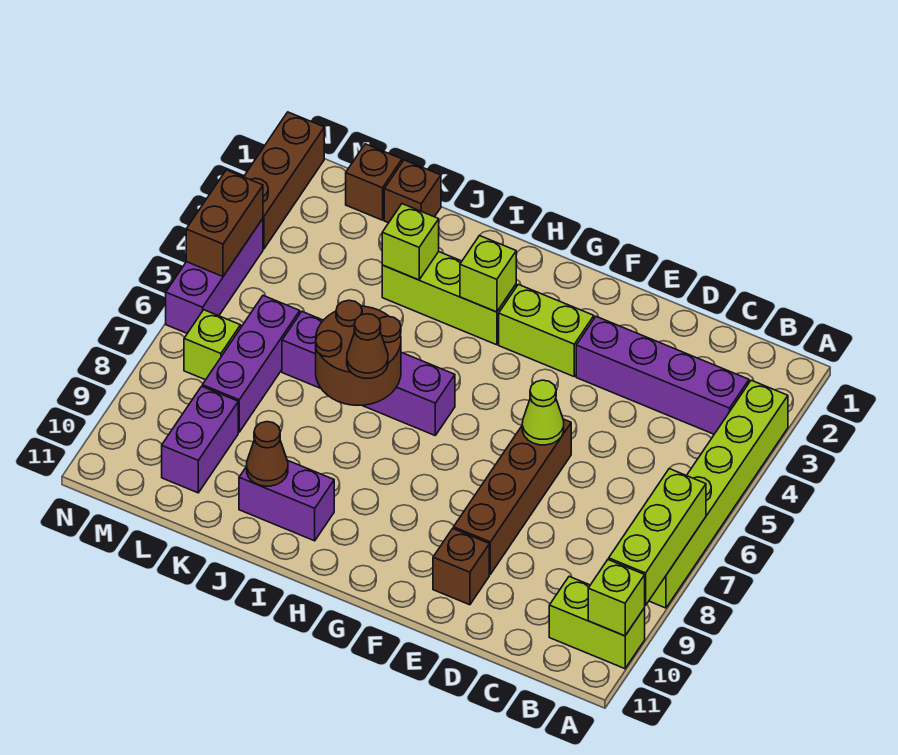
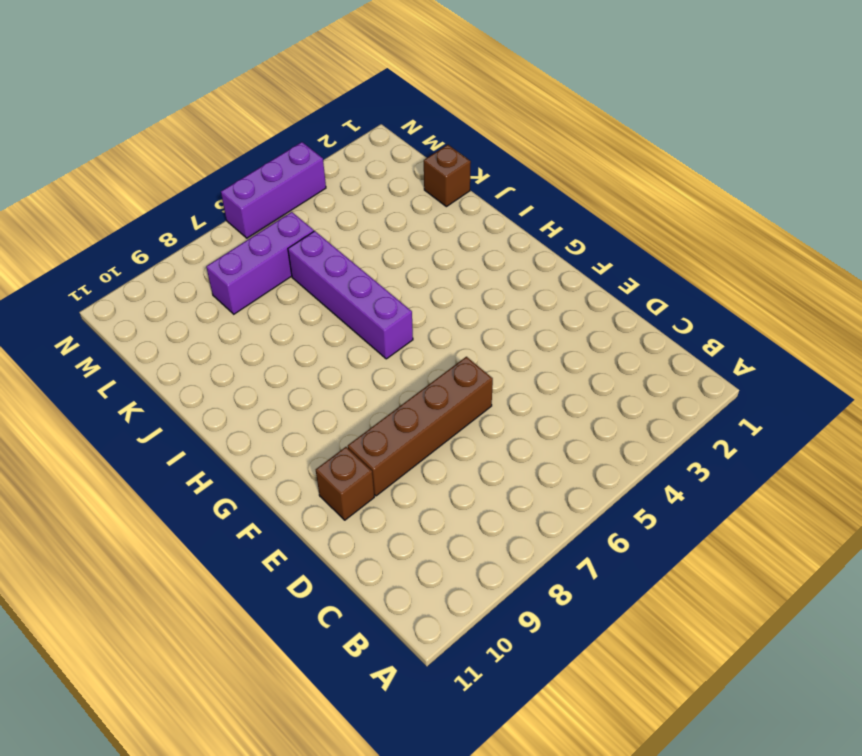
none -> lime brick A3:A8 level 1
none -> lime brick A10:B10 level 1
none -> purple brick B3:E3 level 1

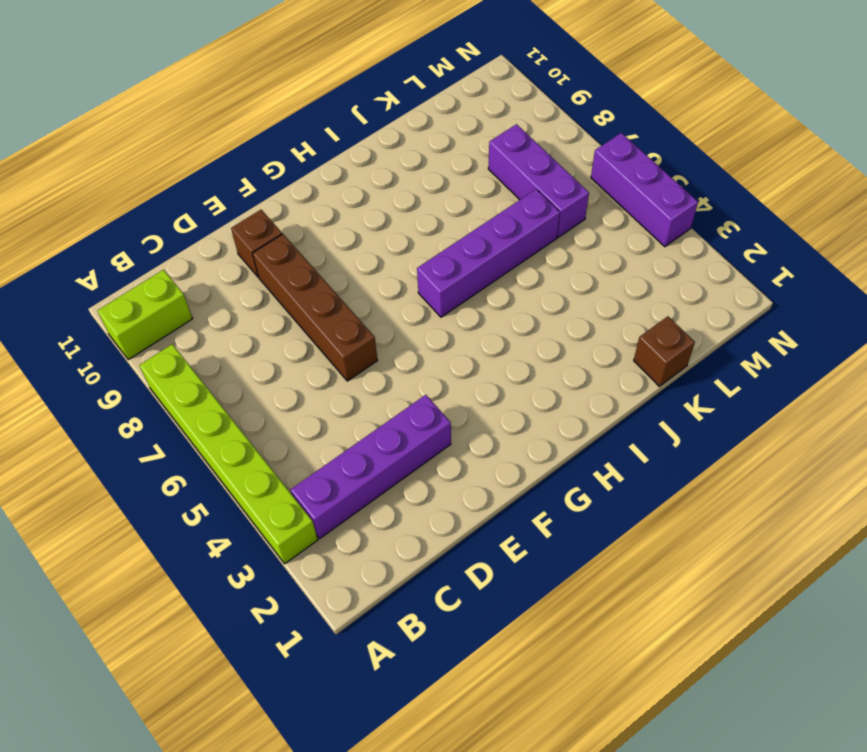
none -> lime brick F3:G3 level 1
none -> lime brick H3:J3 level 1
none -> purple brick I10:J10 level 1

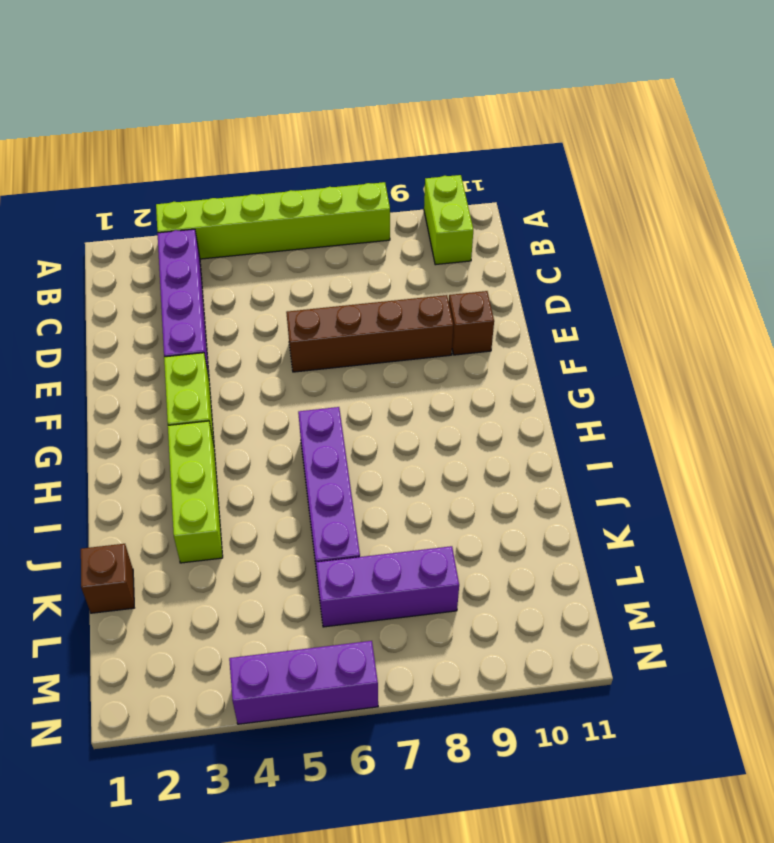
none -> purple brick I10:J10 level 1
none -> brown brick L1 level 1
none -> purple brick L9:L10 level 1

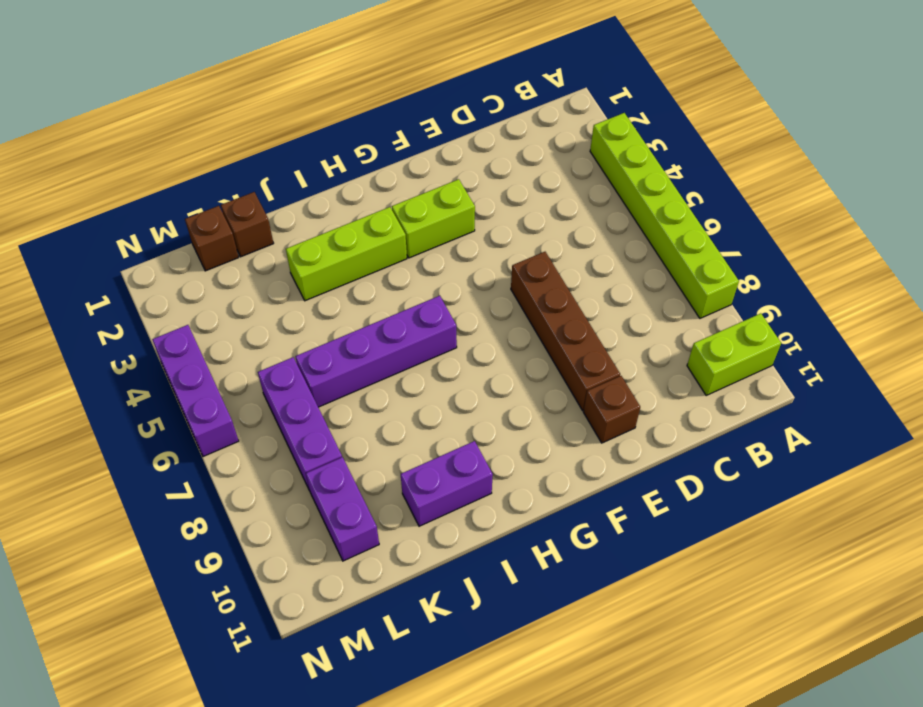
none -> purple brick B3:E3 level 1
none -> lime brick M7 level 1
none -> brown brick N1:N3 level 1

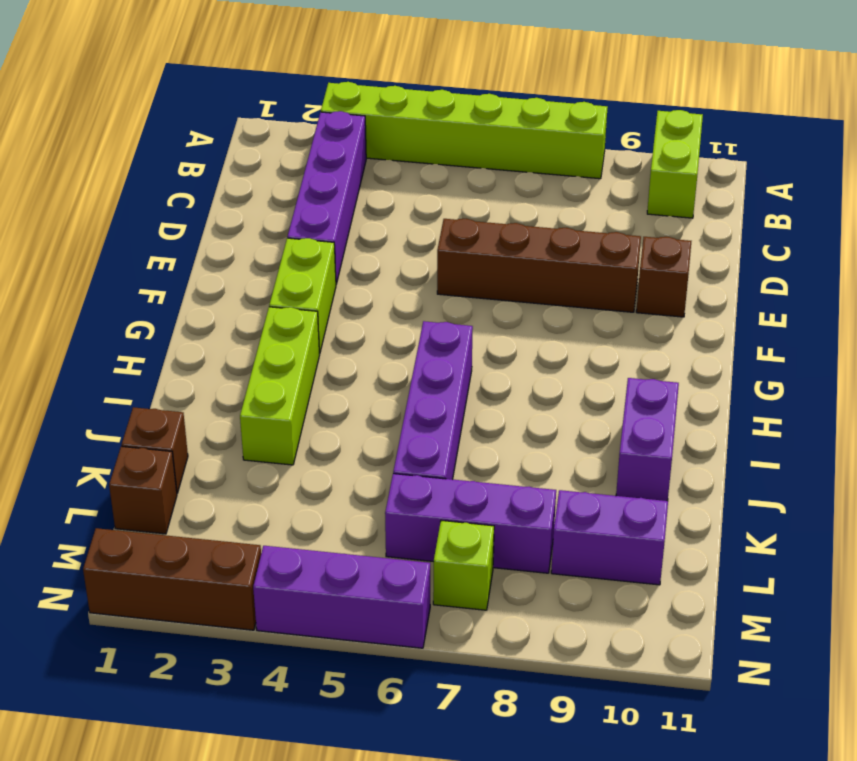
none -> lime brick A7:A9 level 2
none -> lime brick A10 level 2
none -> lime cone E6 level 2

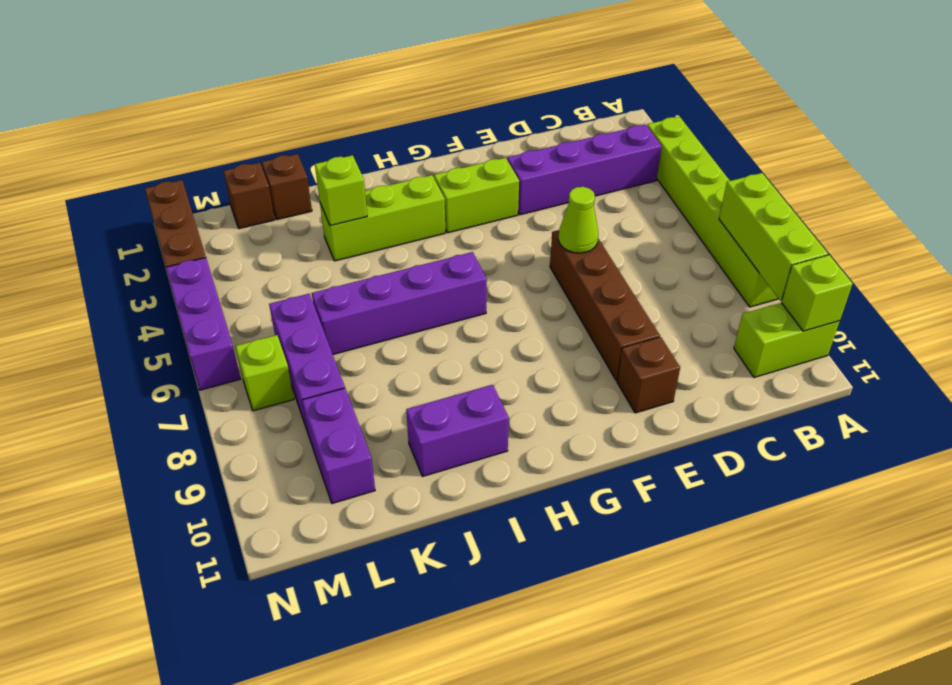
none -> lime brick H3 level 2
none -> brown round brick I6:J7 level 2
none -> brown cone J10 level 2

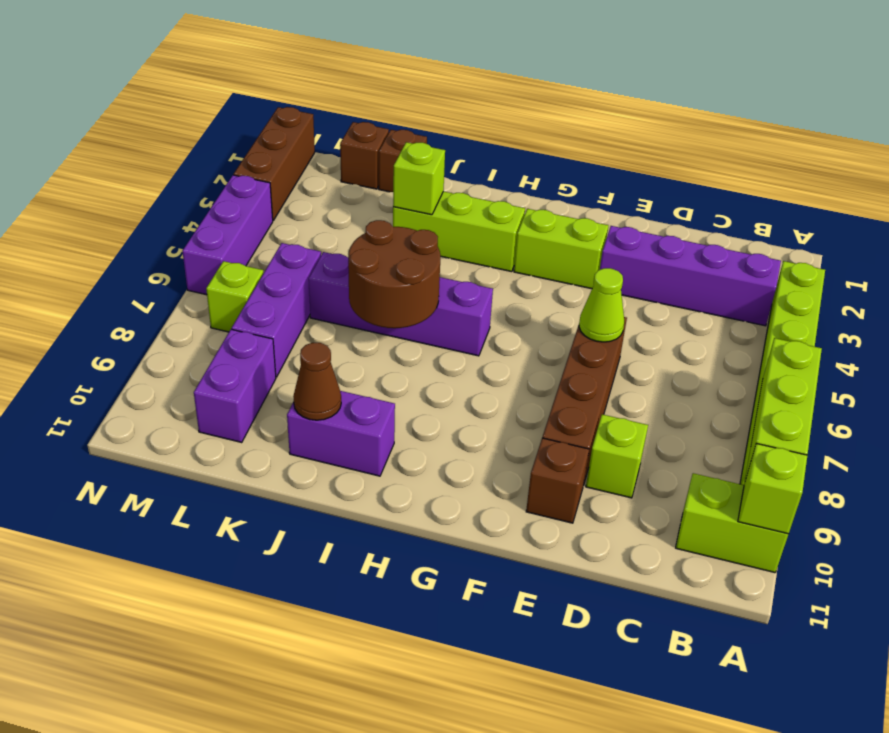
lime brick D9 level 1 -> lime brick H3 level 2
none -> brown brick N4:N5 level 2
none -> brown cone I7 level 3

